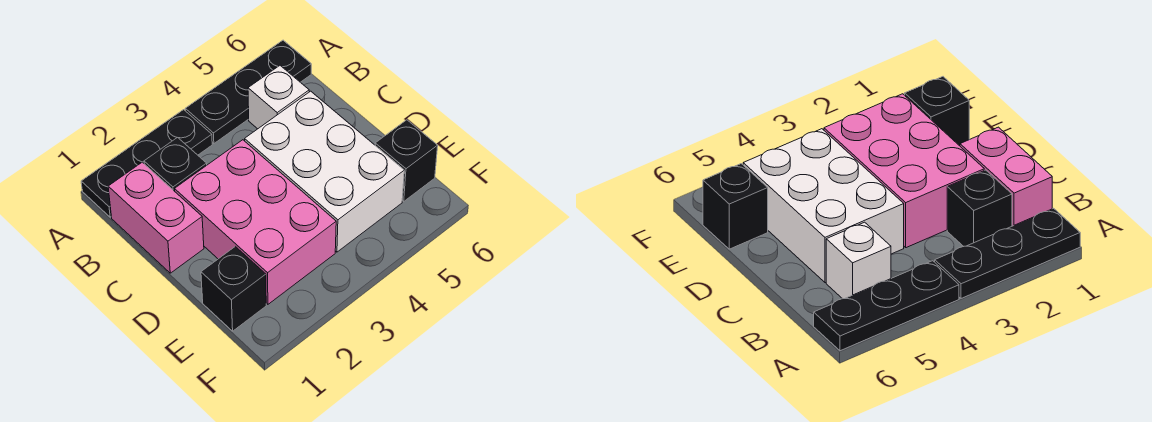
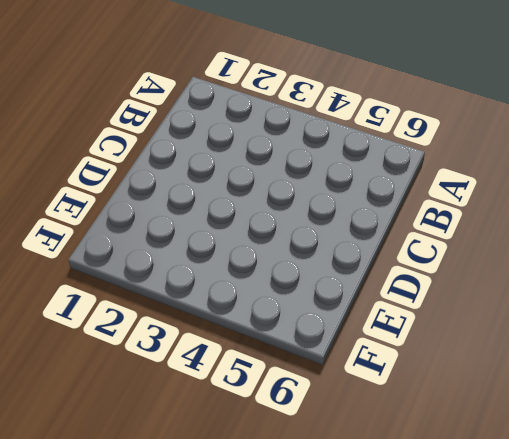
none -> black plate A1:A3 level 1
none -> black plate A4:A6 level 1

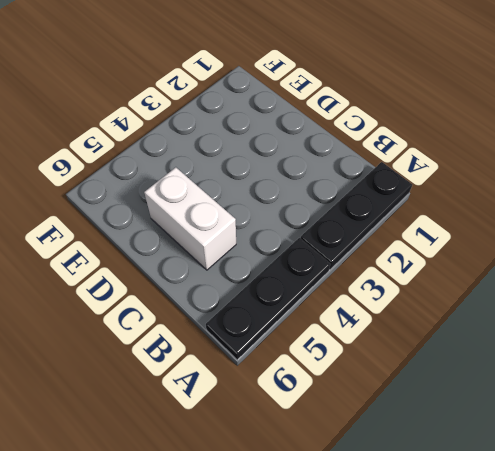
white brick C5:D5 level 1 -> white brick C4:E5 level 1
none -> pink brick B1:C1 level 1
none -> black brick B2 level 1

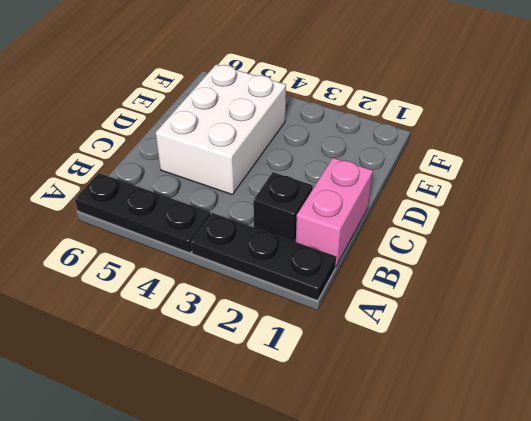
none -> white brick B5 level 1
none -> pink brick C2:E3 level 1

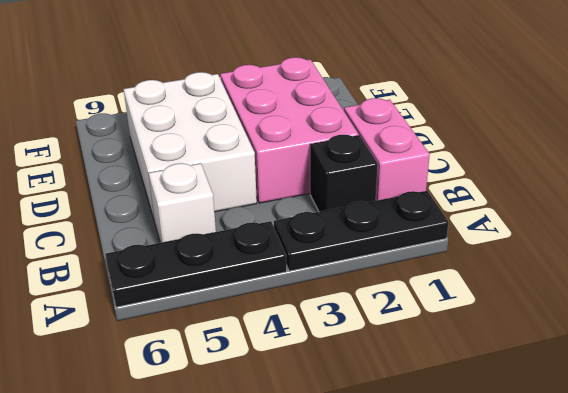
none -> black brick E1 level 1
none -> black brick E6 level 1

